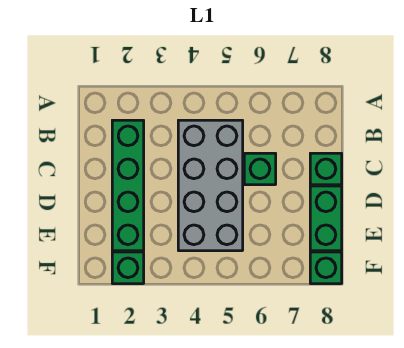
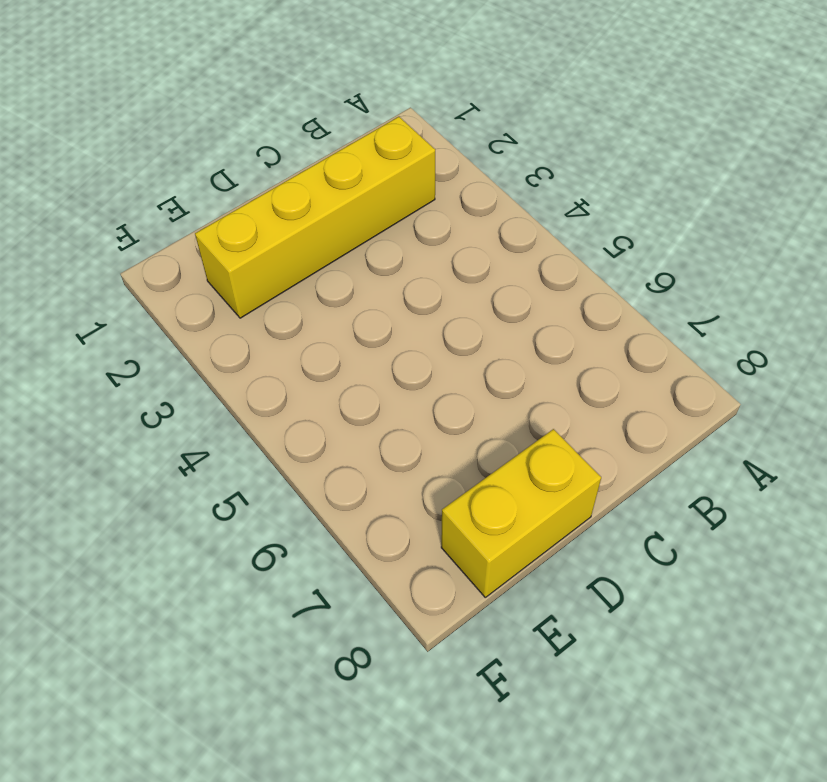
yellow brick B2:E2 level 1 -> green brick B2:E2 level 1
yellow brick D8:E8 level 1 -> green brick D8:E8 level 1
none -> grey brick B4:E5 level 1
none -> green brick C6 level 1

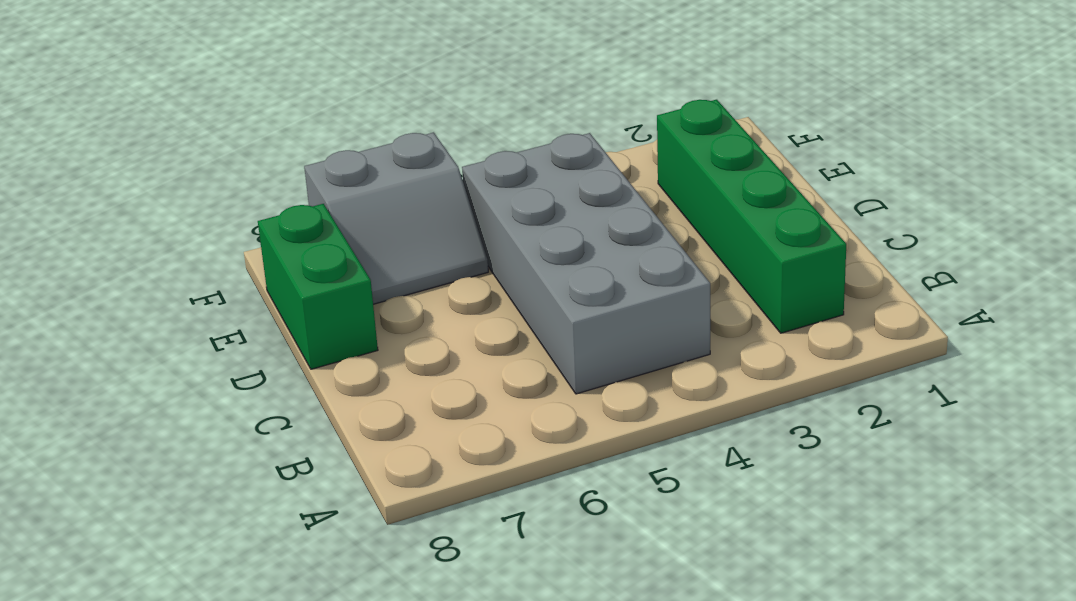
grey slope E6:F7 level 1 top F -> none
none -> green brick C6 level 1
none -> green brick C8 level 1

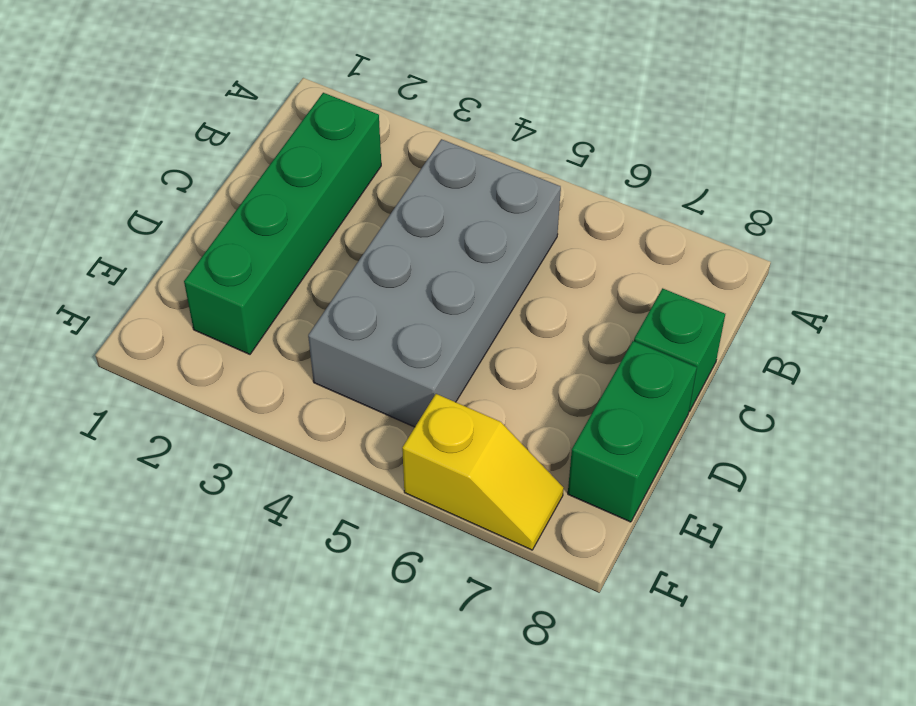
yellow slope F6:F7 level 1 top 6 -> none
none -> green brick C6 level 1
none -> green brick F2 level 1

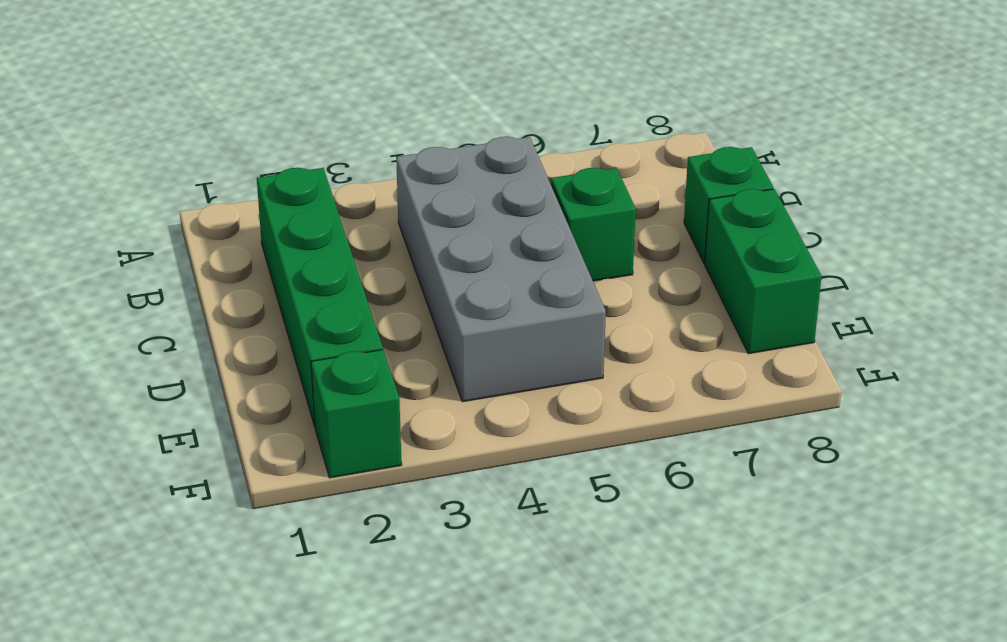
none -> green brick F8 level 1

